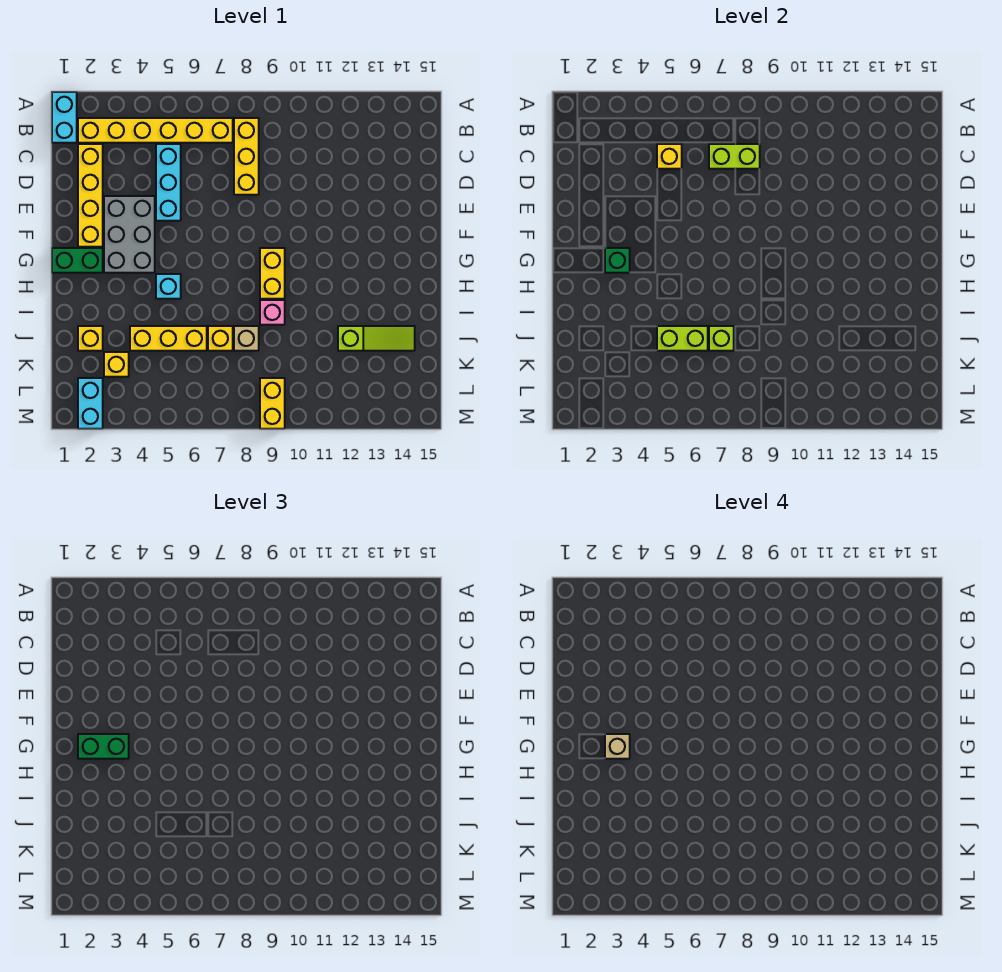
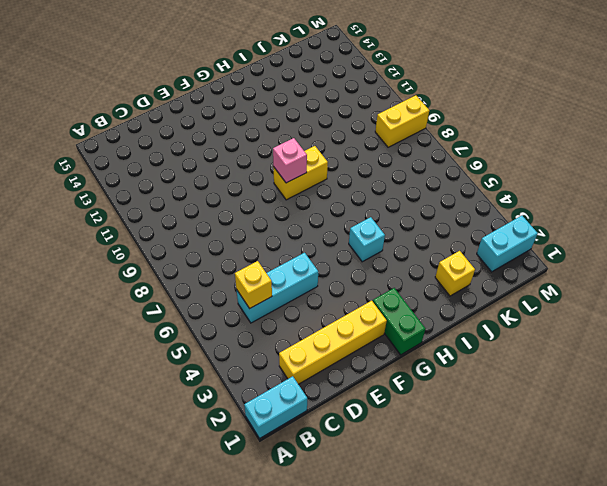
pink brick G9 level 2 -> pink brick I9 level 1
none -> yellow brick B2:B7 level 1
none -> yellow brick B8:D8 level 1
none -> grey brick E3:G4 level 1

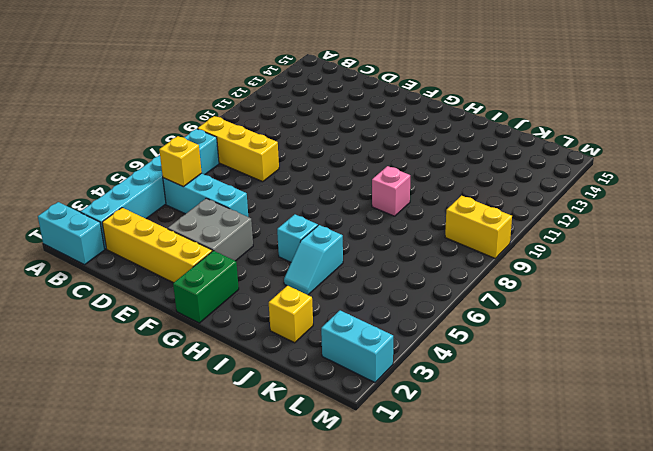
cyan brick B2:B7 level 1 -> yellow brick B2:B7 level 1
grey brick E3:F4 level 1 -> grey brick E3:G4 level 1
cyan slope I4:I5 level 1 top 5 -> none
none -> yellow brick G9:H9 level 1
none -> yellow brick J4:J6 level 1
none -> yellow brick J7 level 1

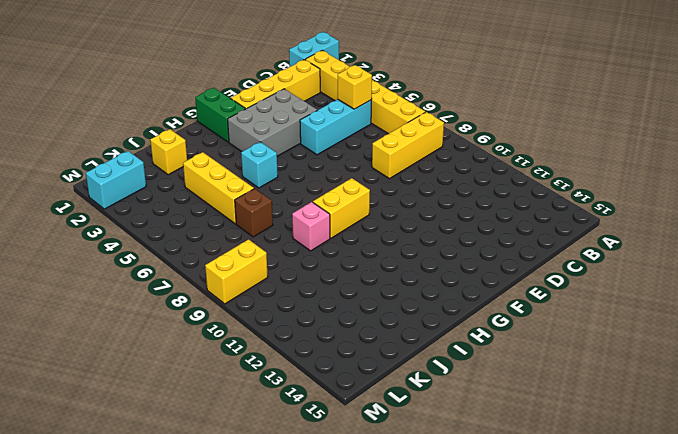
brown brick J7 level 1 -> yellow brick J7 level 1
none -> tan brick J8 level 1
none -> lime slope J12:J14 level 1 top 12
none -> yellow brick K3 level 1

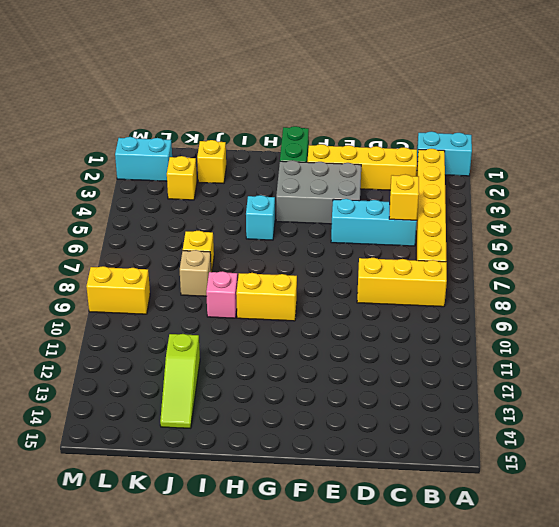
none -> yellow brick J4:J6 level 1
none -> lime brick C7:C8 level 2
none -> green brick G3 level 2

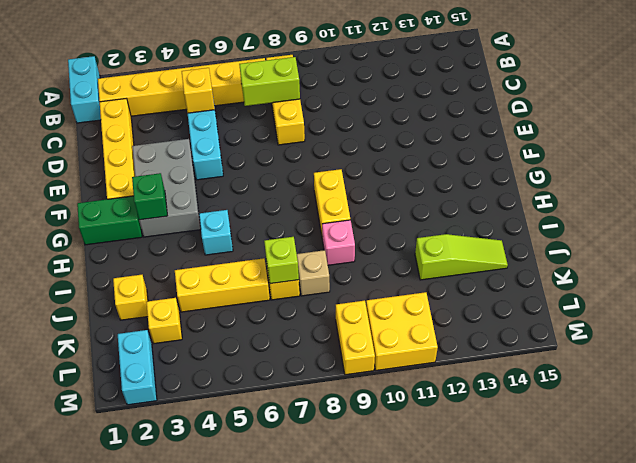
yellow brick L10:M11 level 1 -> none
none -> lime brick J5:J6 level 2
none -> green brick G2:G3 level 3
none -> tan brick G3 level 4

